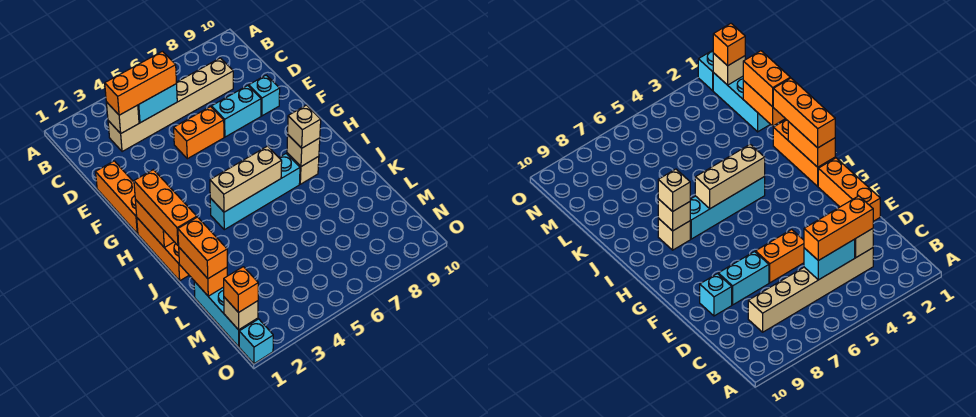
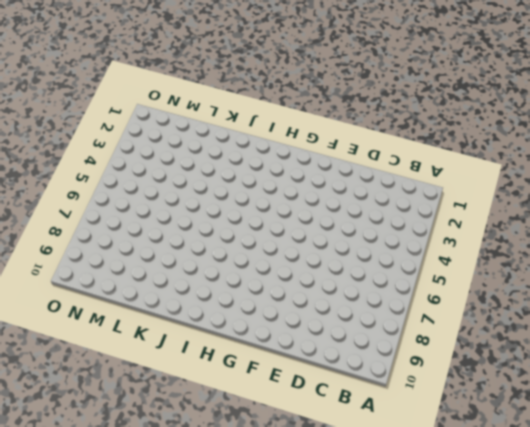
none -> tan brick C3:C8 level 1
none -> orange brick E1:G1 level 1
none -> orange brick E5:E6 level 1

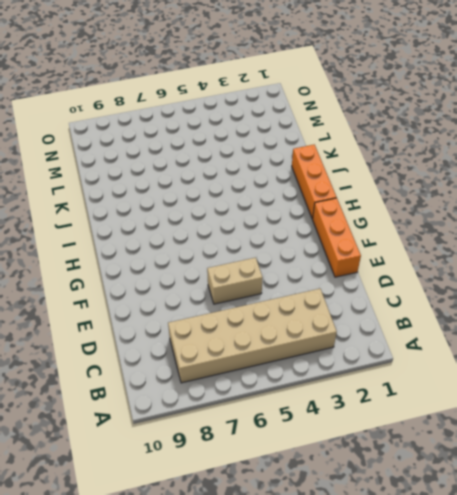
tan brick B3:C8 level 1 -> tan brick C3:C8 level 1
tan brick E5:E6 level 1 -> orange brick E5:E6 level 1
none -> cyan brick E7:E8 level 1
none -> cyan brick E9 level 1
none -> cyan brick I4:I7 level 1

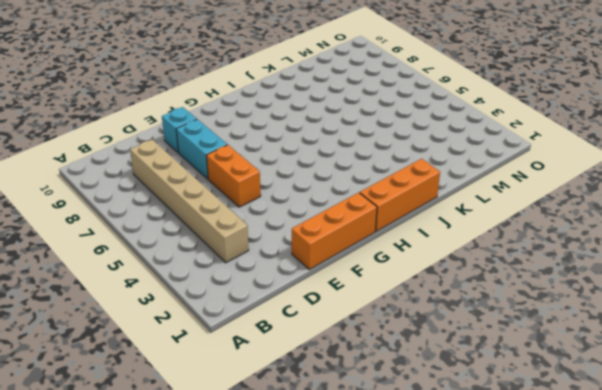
none -> cyan brick I4:I7 level 1
none -> tan brick I8 level 1
none -> cyan brick L1:N1 level 1

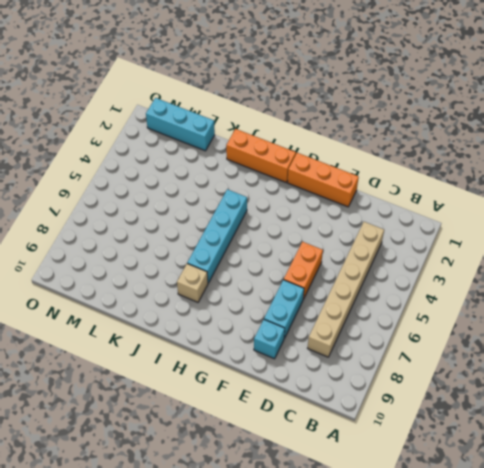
none -> cyan brick O1 level 1
none -> tan brick C3 level 2
none -> cyan brick C4:C5 level 2

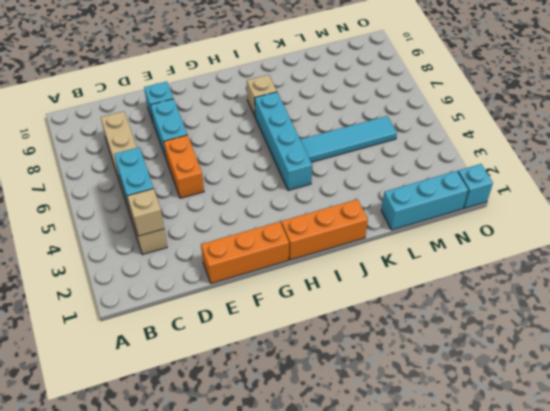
cyan tile J5:M5 level 1 -> none
none -> orange brick H1:I1 level 2
none -> tan brick I4:I6 level 2
none -> tan brick I8 level 2

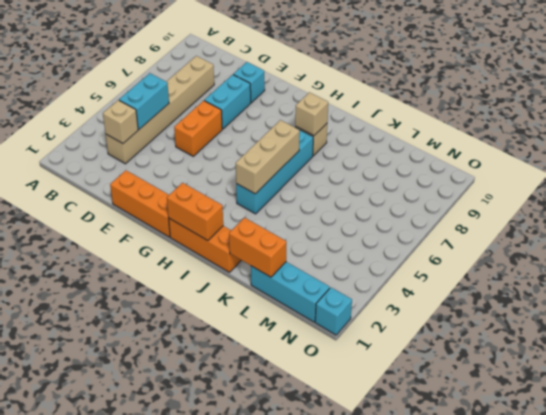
none -> tan brick N1 level 2
none -> orange brick C3:C5 level 3
none -> orange brick H1:J1 level 3

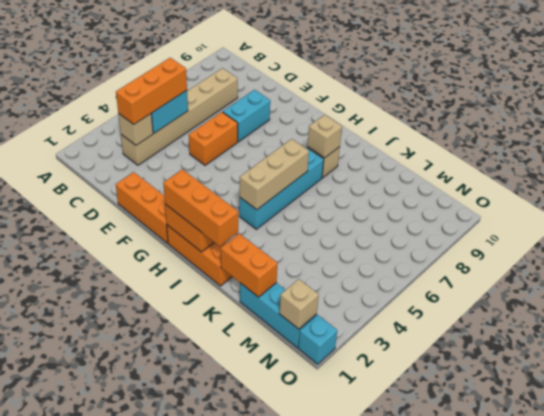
none -> cyan brick E9 level 1
none -> tan brick I8 level 3
none -> orange brick K1:L1 level 3

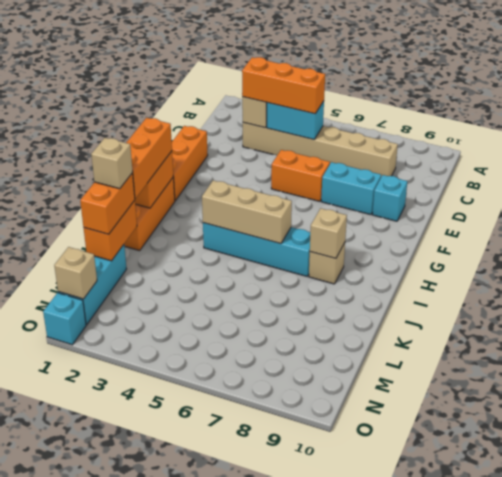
tan brick K1 level 4 -> tan brick I8 level 3
none -> orange brick N1 level 3

